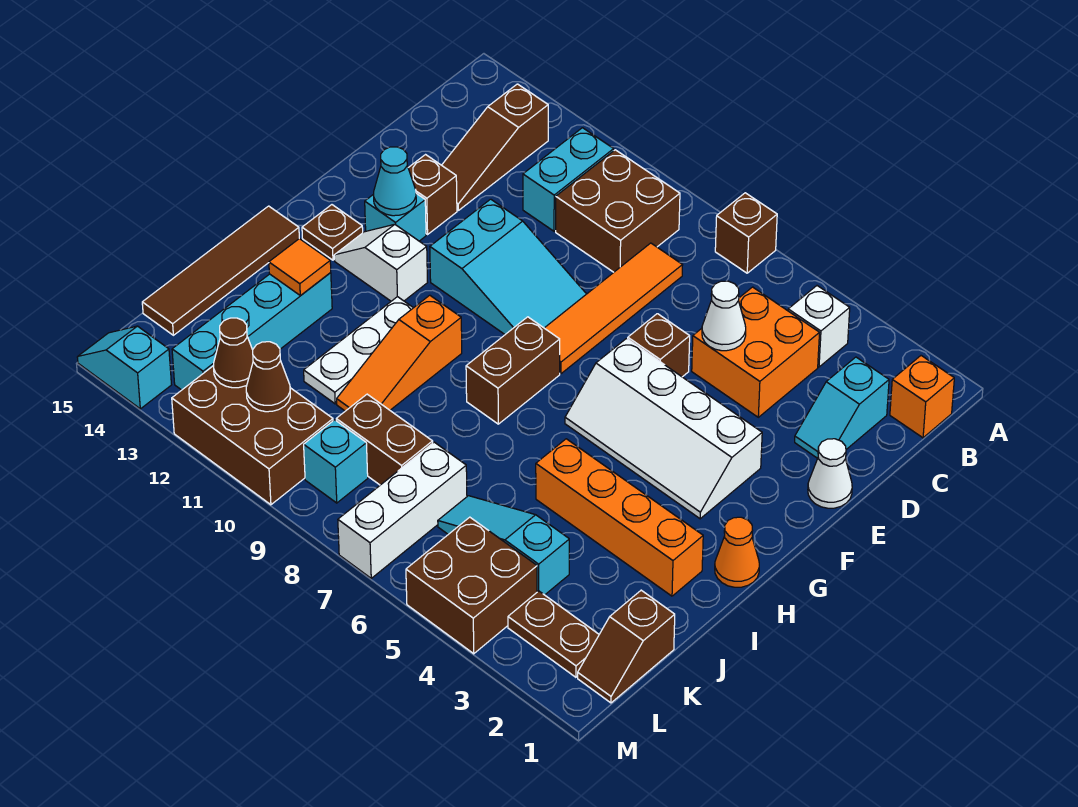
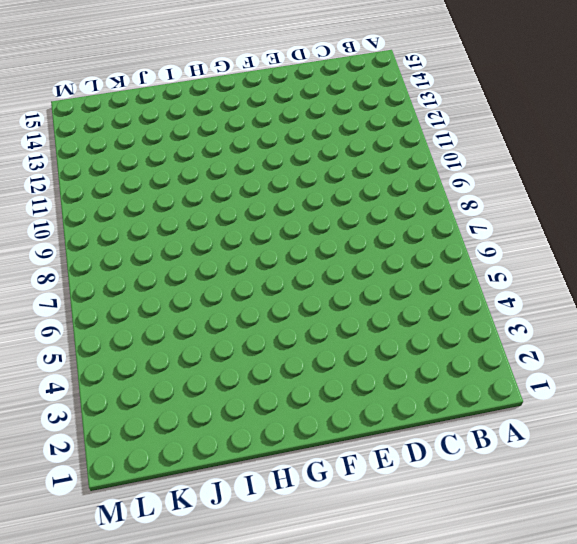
none -> brown brick A7 level 1
none -> orange brick B1 level 1
none -> white brick B4 level 1
none -> brown brick B9:C10 level 1

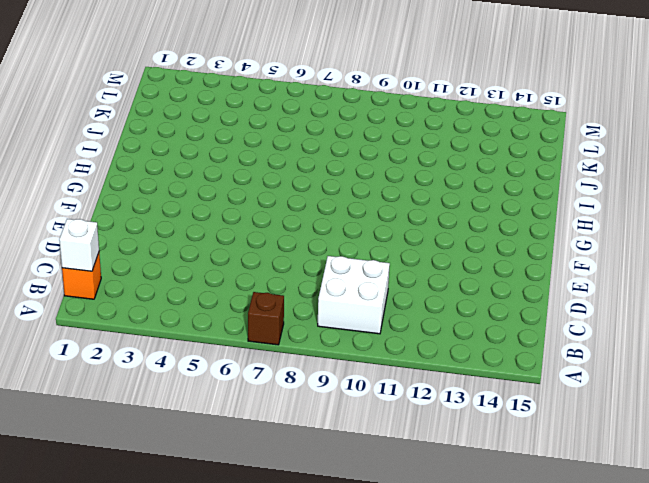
white brick B1 level 2 -> white brick B4 level 1
white brick B9:C10 level 1 -> brown brick B9:C10 level 1
none -> cyan brick B11:C11 level 1
none -> brown slope B13:D13 level 1 top B
none -> cyan slope C2:D2 level 1 top C
none -> orange brick C4:D5 level 1

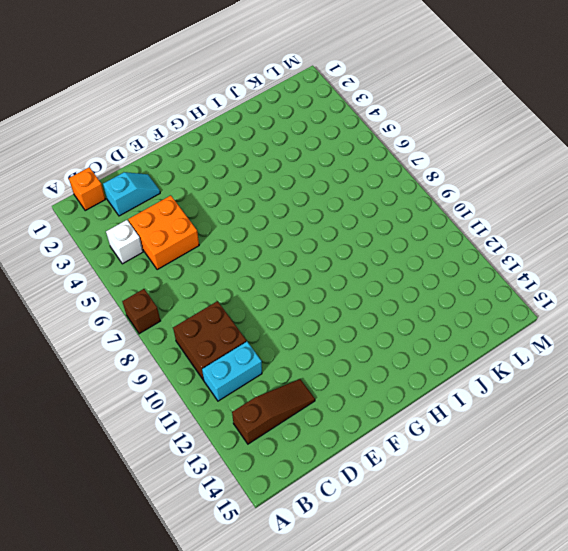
none -> orange tile C8:F8 level 1
none -> white cone E1 level 1
none -> brown brick E6 level 1
none -> cyan slope E9:F11 level 1 top 11

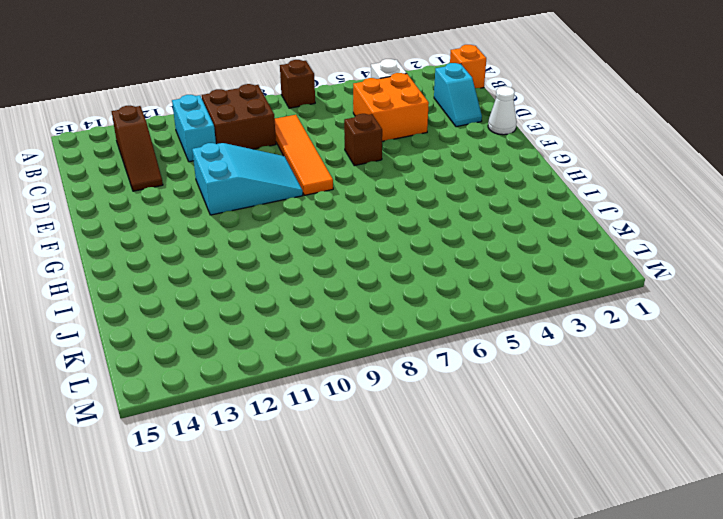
none -> brown brick E13 level 1
none -> white slope F3:G6 level 1 top F
none -> cyan brick F13 level 1
none -> brown brick G8:H8 level 1

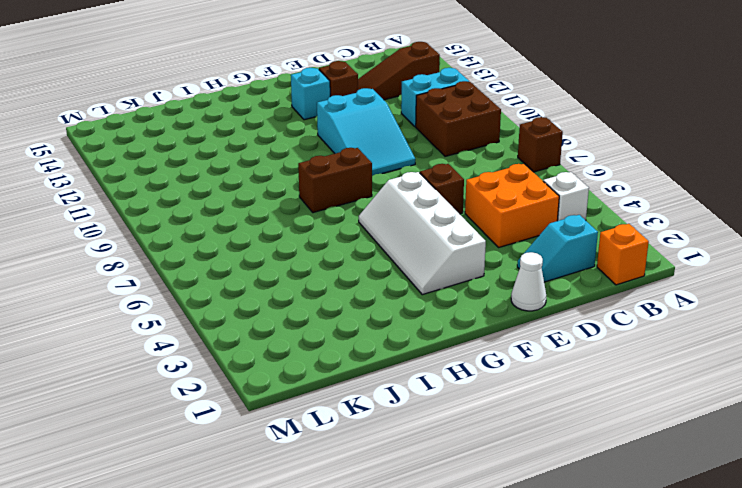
none -> orange tile C8:F8 level 1
none -> white slope G12:G13 level 1 top 12
none -> brown plate G14 level 1
none -> orange cone H1 level 1

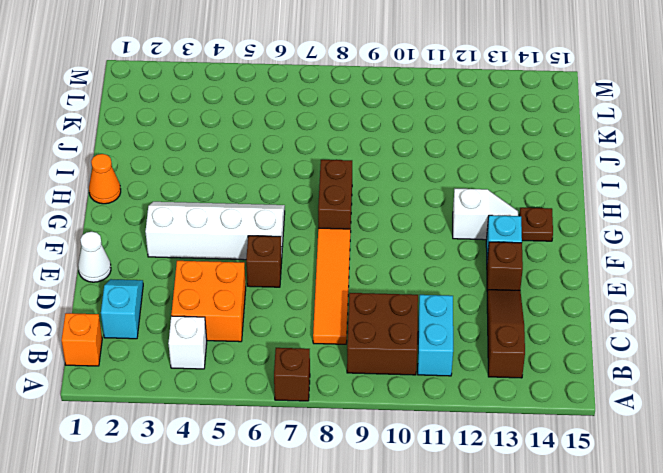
none -> cyan slope E9:F11 level 1 top 11
none -> orange slope H10:J10 level 1 top H
none -> white plate H11:J11 level 1
none -> brown tile H15:K15 level 1

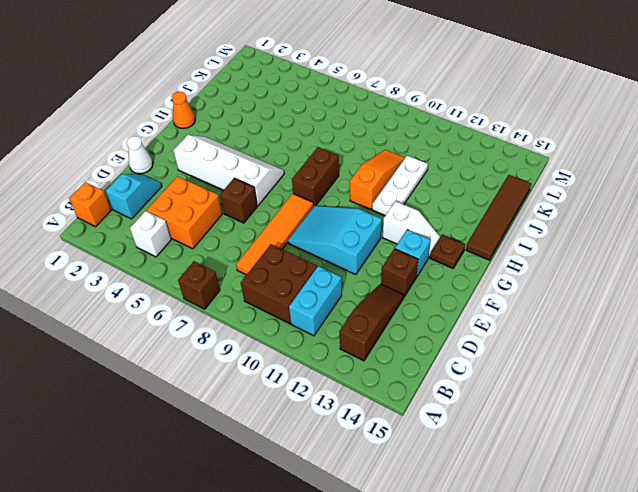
none -> orange brick I2:I5 level 1
none -> cyan brick I13:L13 level 1
none -> brown slope K1:L1 level 1 top K
none -> cyan slope K4:K6 level 1 top 4

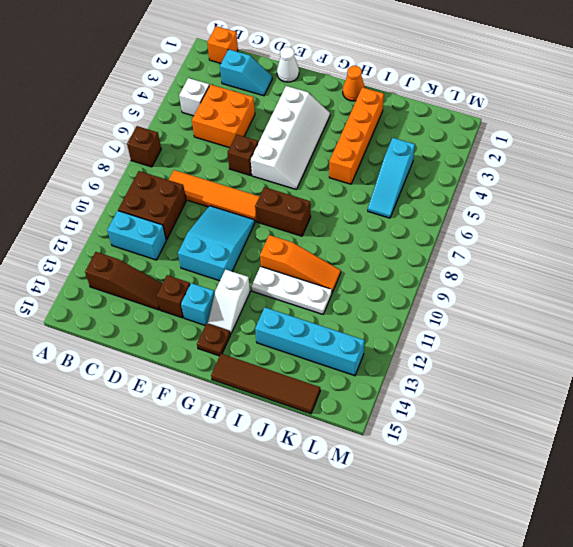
none -> brown slope K1:L1 level 1 top K
none -> white brick K7:M7 level 1
none -> brown brick K8:K9 level 1
none -> brown plate L2:L3 level 1

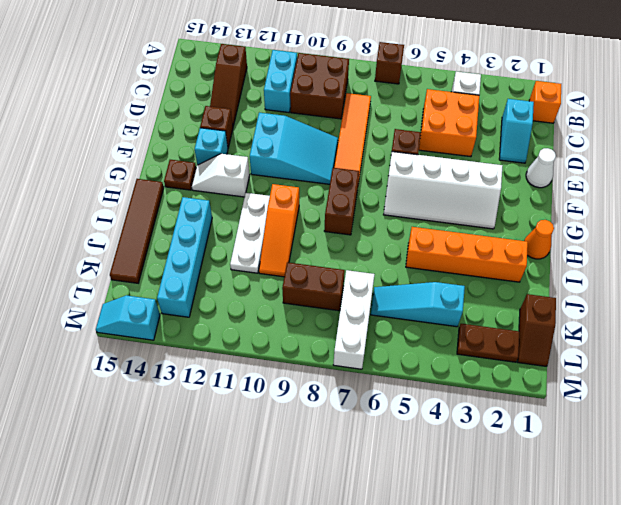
none -> brown brick L4:M5 level 1
none -> cyan brick L9 level 1
none -> brown brick L10:M12 level 1
none -> white cone D5 level 2

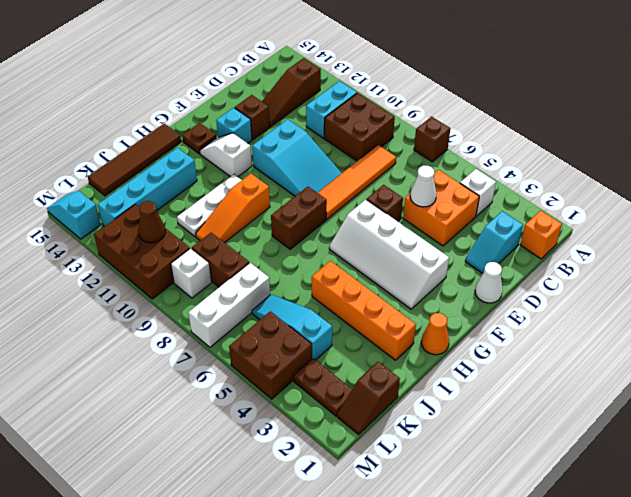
white brick L9 level 1 -> cyan brick L9 level 1
none -> cyan cone F13 level 2
none -> orange tile I13 level 2
none -> brown cone L12 level 2

